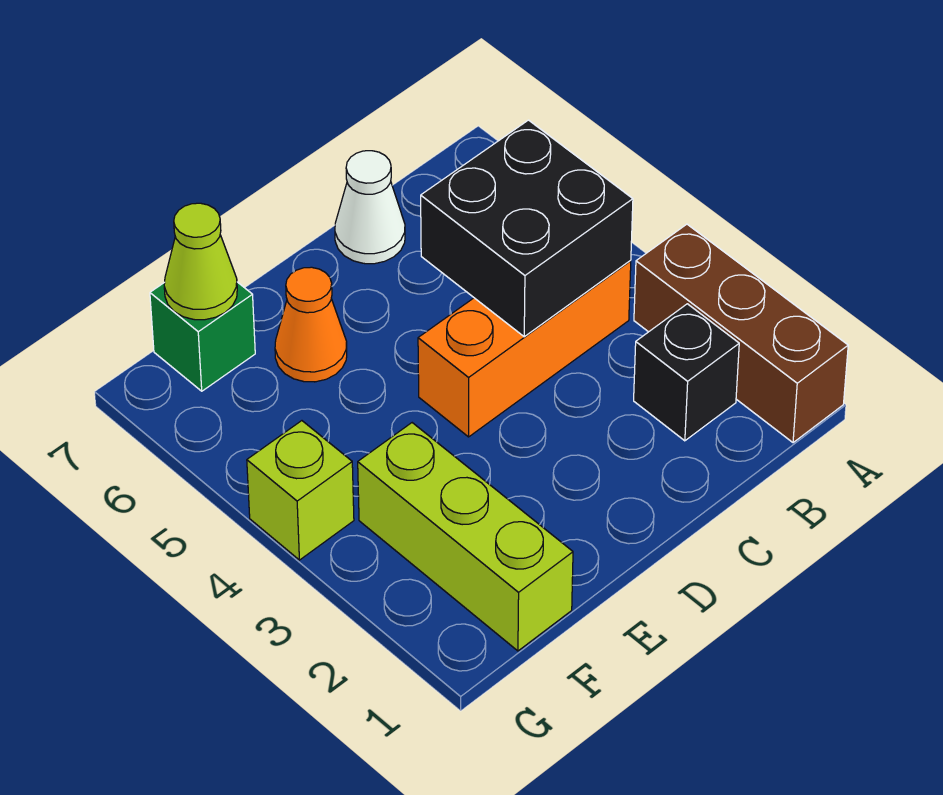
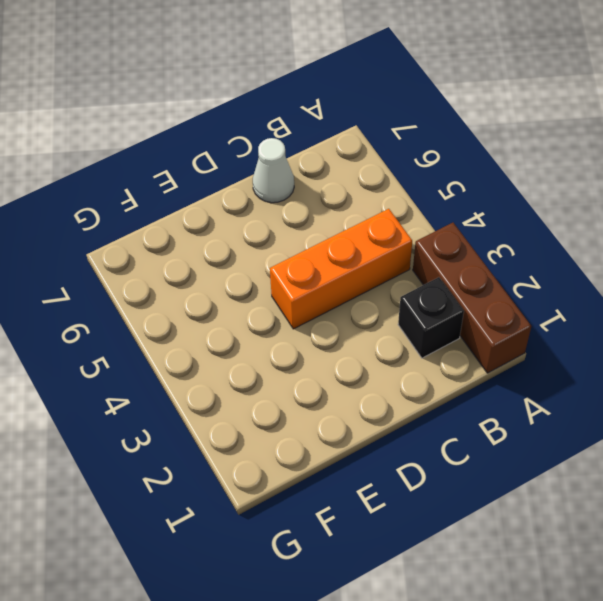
none -> orange cone E6 level 1
none -> lime brick F1:F3 level 1

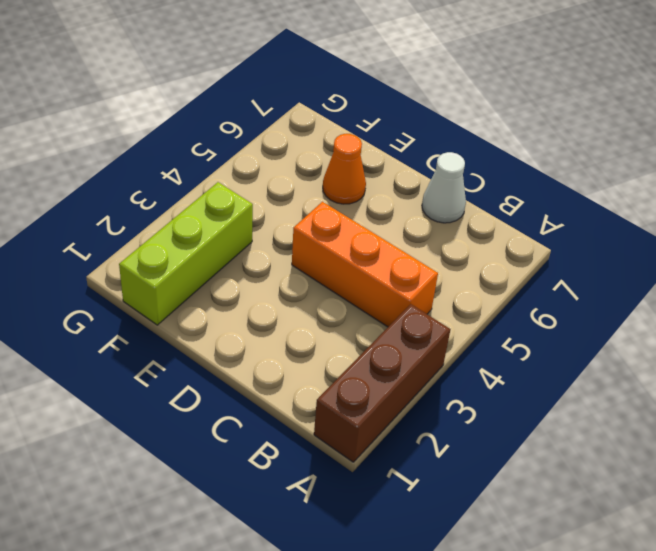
none -> black brick B2 level 1
none -> green brick F7 level 1

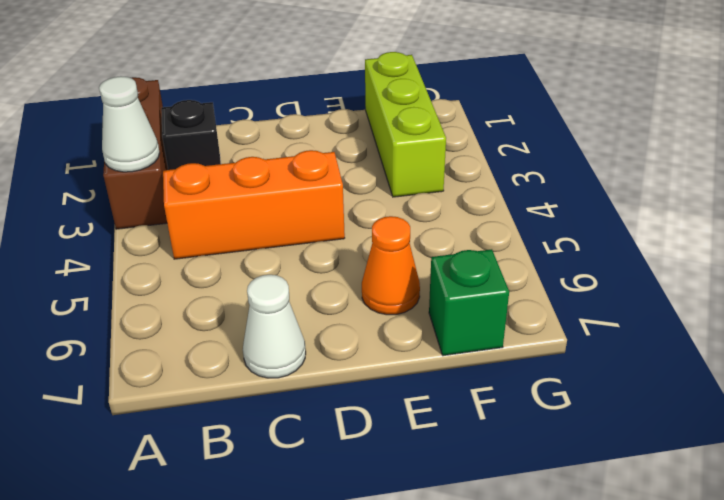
white cone A3 level 2 -> none
none -> lime brick G4 level 1
none -> black brick B4:C5 level 2

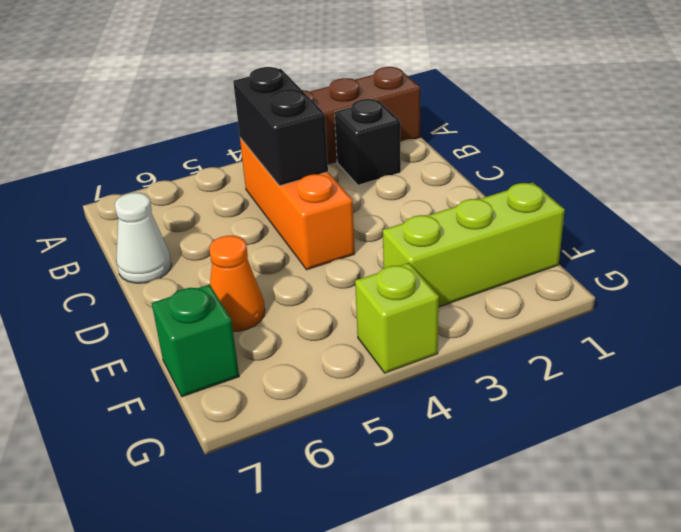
black brick B4:C4 level 2 -> black brick B4:C5 level 2
none -> lime cone F7 level 2

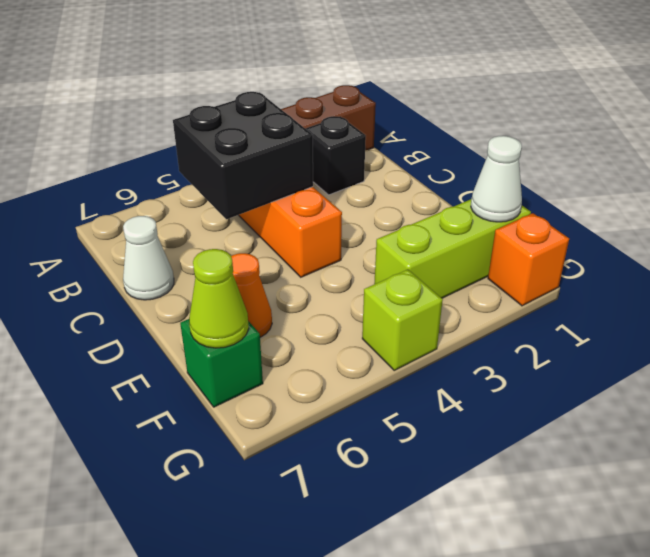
white cone F1 level 2 -> none
orange brick G1 level 1 -> none

